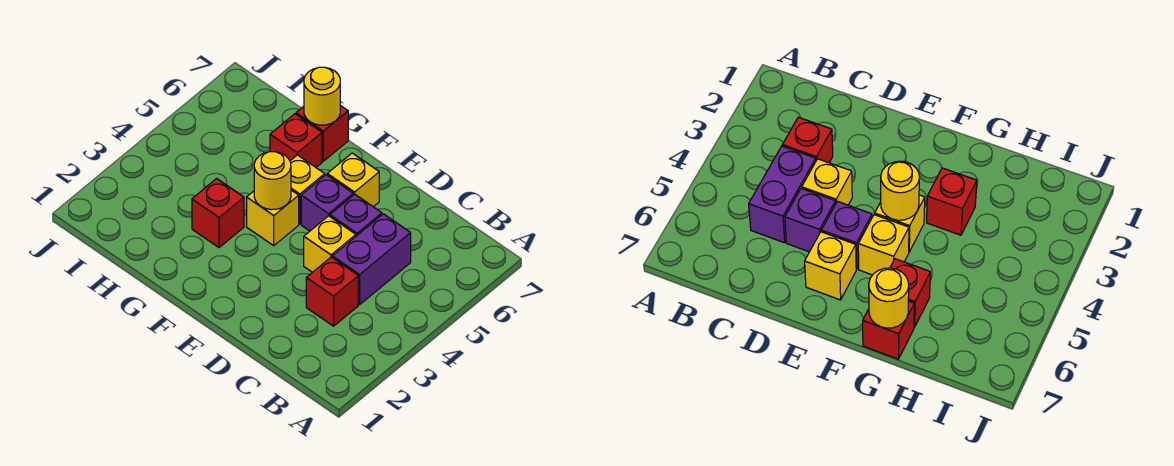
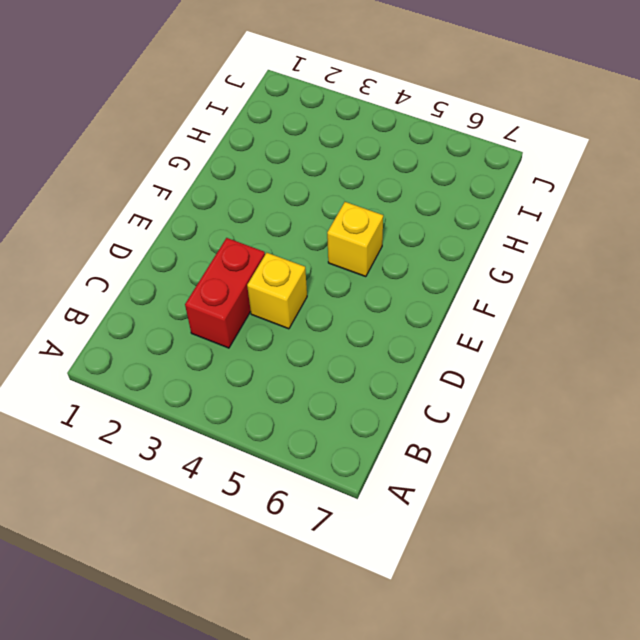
red brick C3:D3 level 1 -> red brick C3 level 1
none -> purple brick C4:C5 level 1
none -> purple brick D5 level 1
none -> purple brick E5 level 1

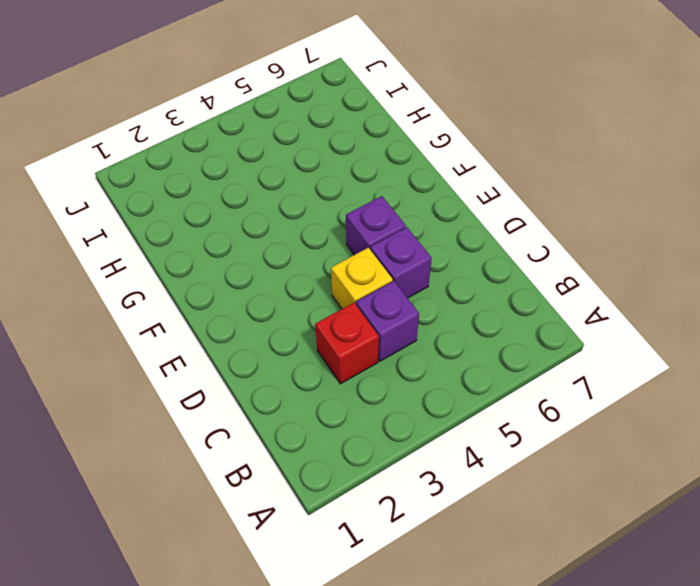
purple brick C4 level 1 -> purple brick C4:C5 level 1
none -> yellow brick E6 level 1
none -> yellow brick F4 level 1
none -> yellow brick F5 level 1

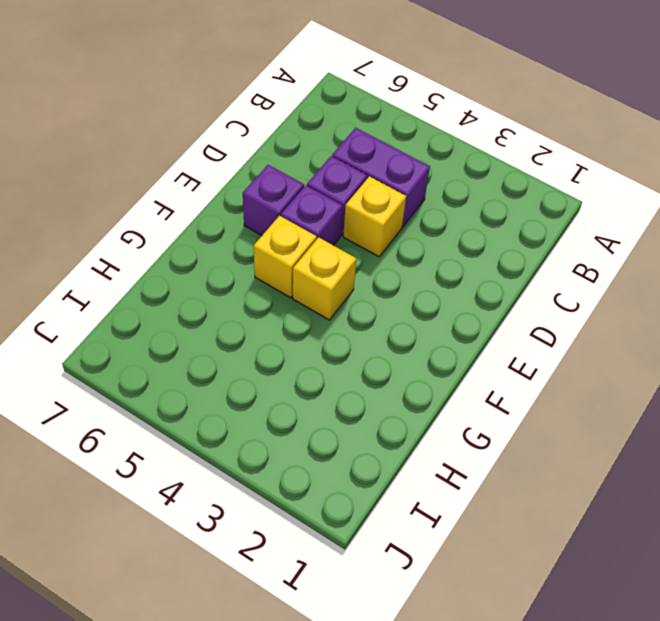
purple brick E6 level 1 -> yellow brick E6 level 1
none -> red brick C3 level 1
none -> red brick G3 level 1
none -> red brick G6 level 1

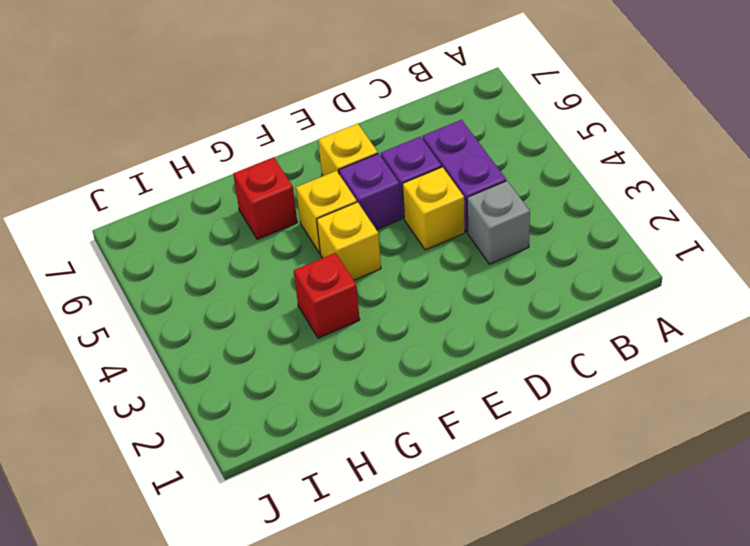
grey brick C3 level 1 -> red brick C3 level 1
none -> red brick G7 level 1
none -> yellow round brick F4 level 2
none -> yellow round brick G7 level 2

